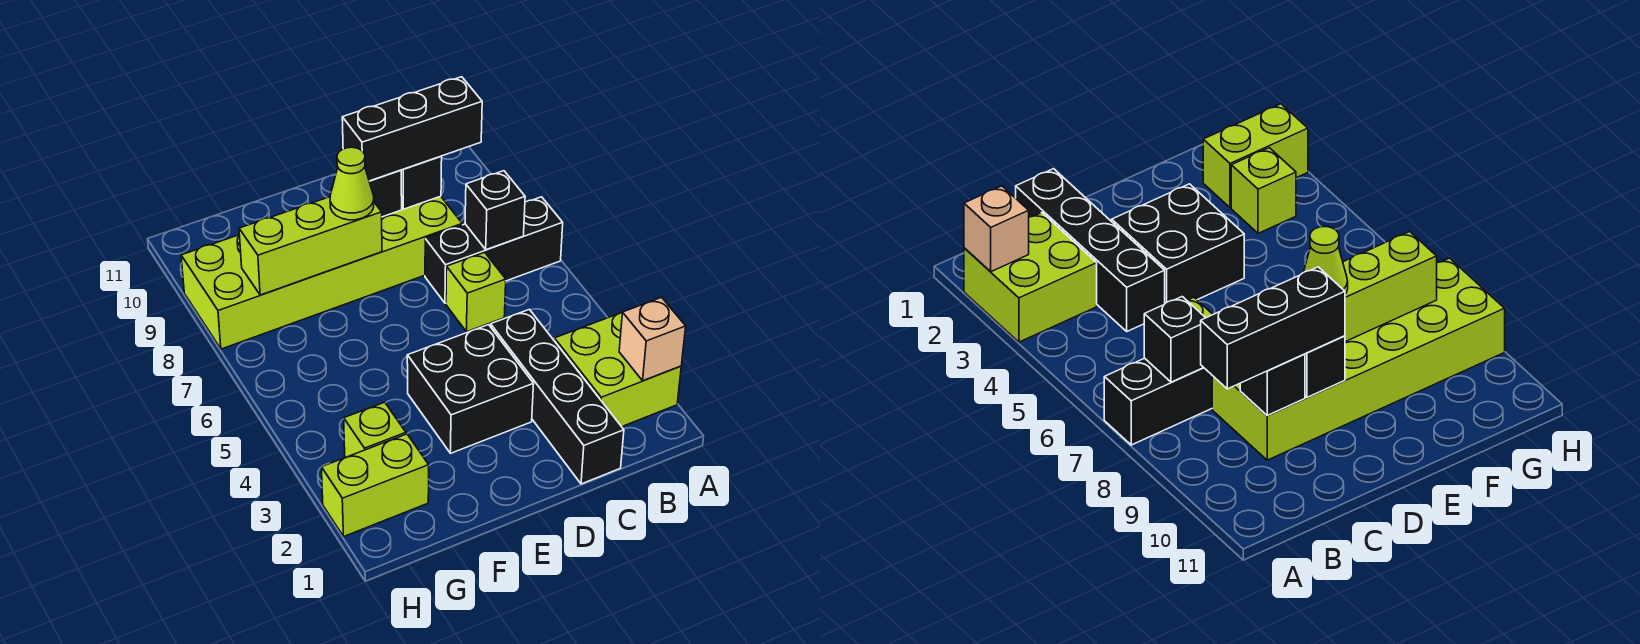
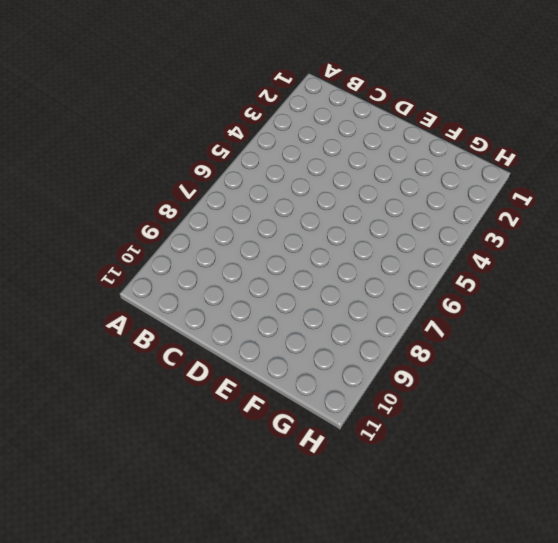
none -> lime brick A2:B3 level 1
none -> black brick A7:C7 level 1
none -> black brick C1:C4 level 1

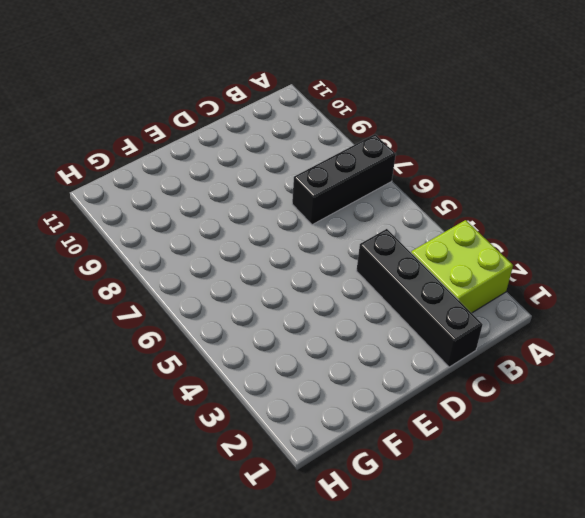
none -> lime brick C6 level 1
none -> lime brick C8:H9 level 1
none -> black brick D3:E4 level 1

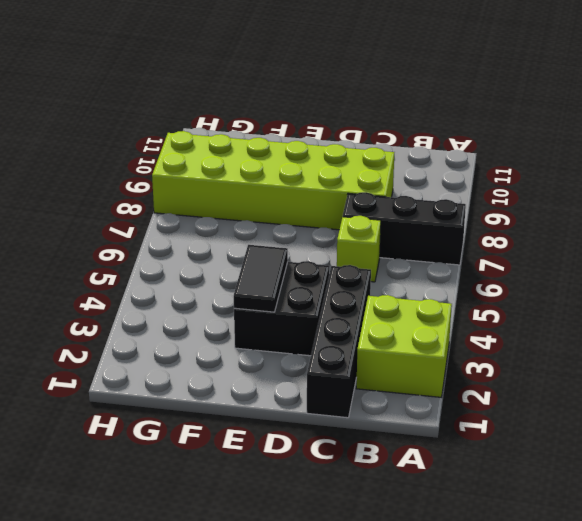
black tile E3:E4 level 2 -> none
none -> lime brick G2:H2 level 1
none -> lime brick G3 level 1
none -> tan brick A2 level 2

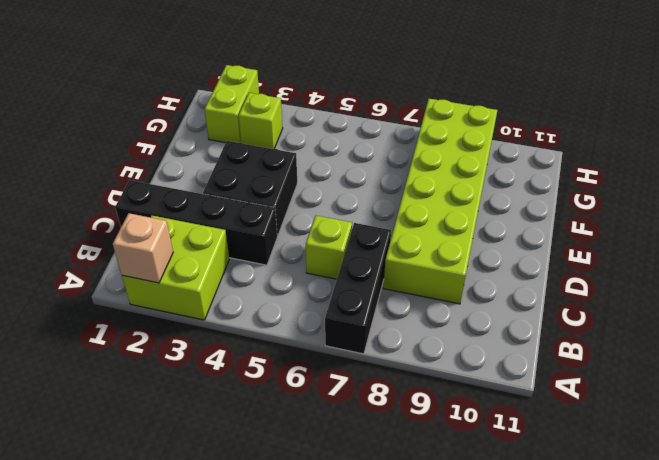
none -> black brick B7 level 2
none -> black brick C9 level 2
none -> black brick D9 level 2

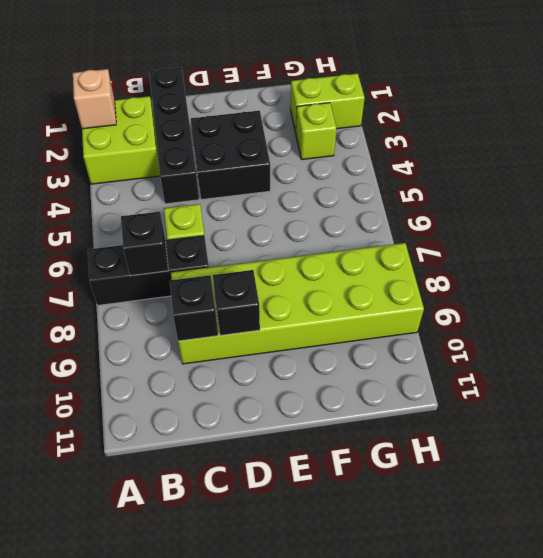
none -> lime brick E8:G8 level 2
none -> black brick B9:D9 level 3
none -> lime cone E8 level 3

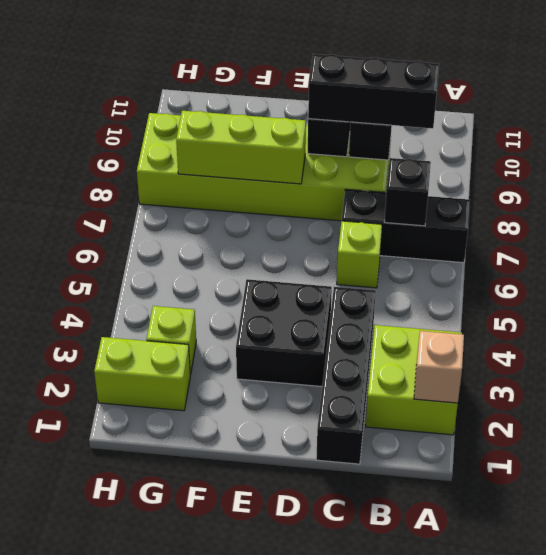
none -> lime cone E8 level 3

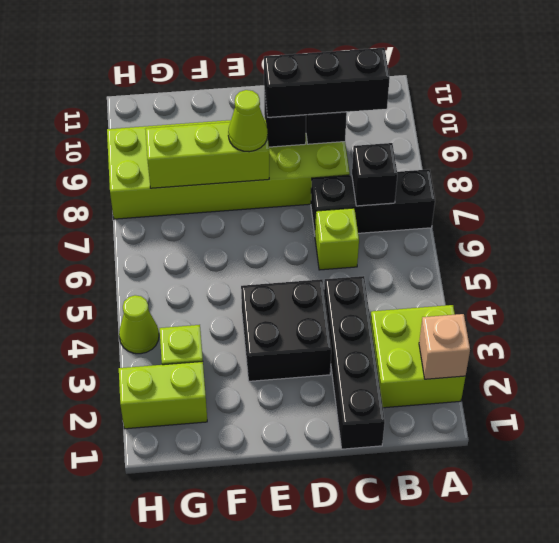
lime cone H4 level 1 -> none

